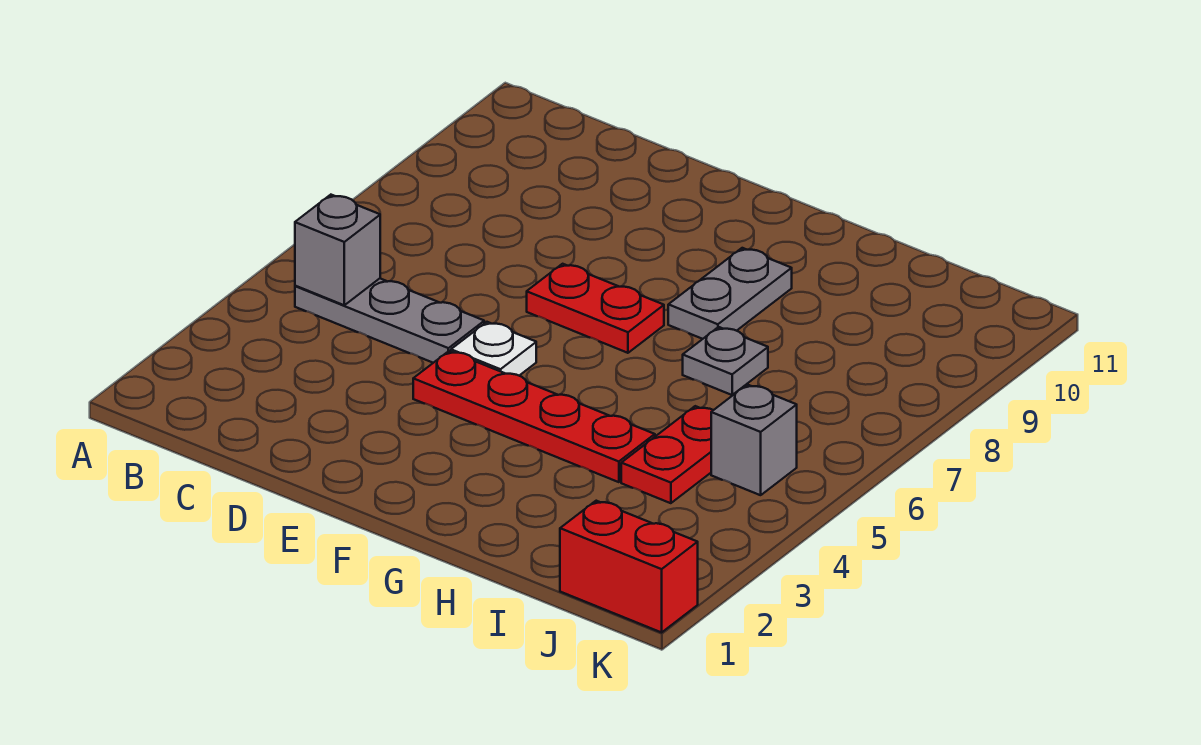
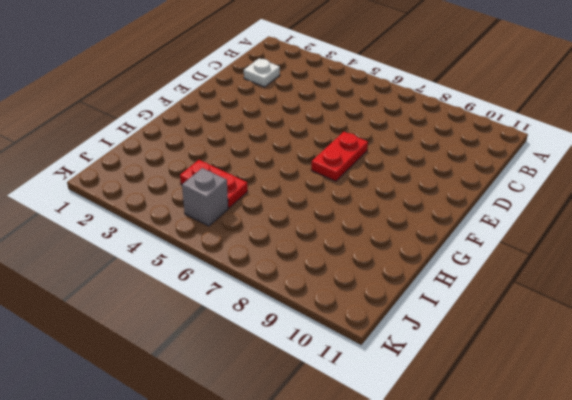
white plate C2 level 1 -> white plate E5 level 1
none -> grey plate B5:D5 level 1
none -> red plate E4:H4 level 1

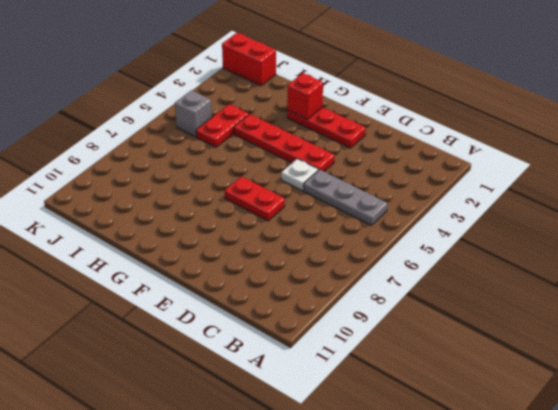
red plate E2:G2 level 1 -> none
red brick G2 level 2 -> none
none -> grey plate G8:G9 level 1
none -> grey plate H7 level 1

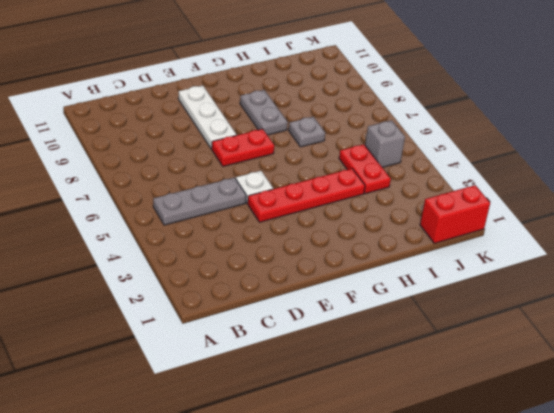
white plate E8:E10 level 1 -> none
none -> grey brick B5 level 2

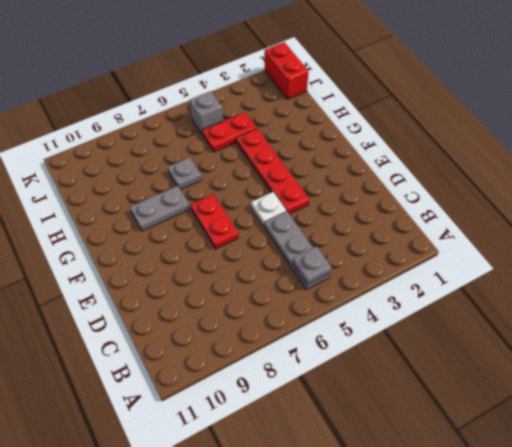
grey plate B5 level 2 -> grey brick B5 level 2

